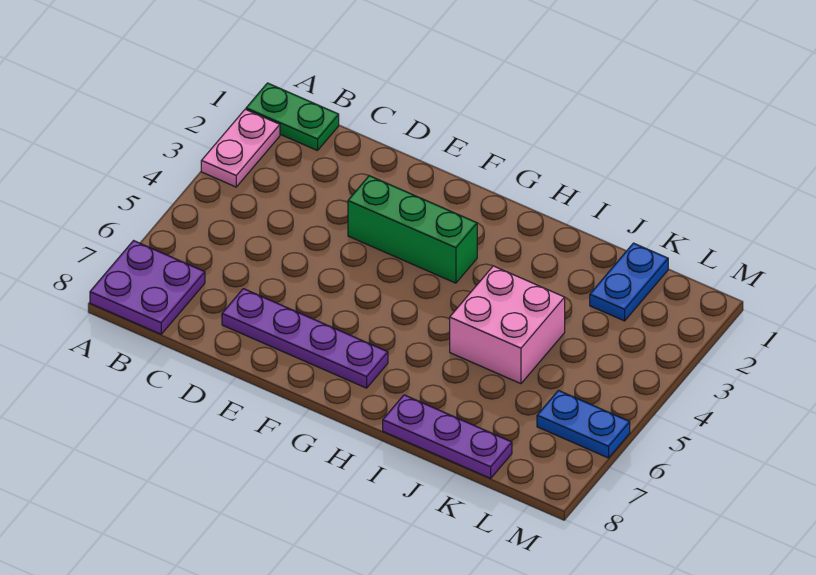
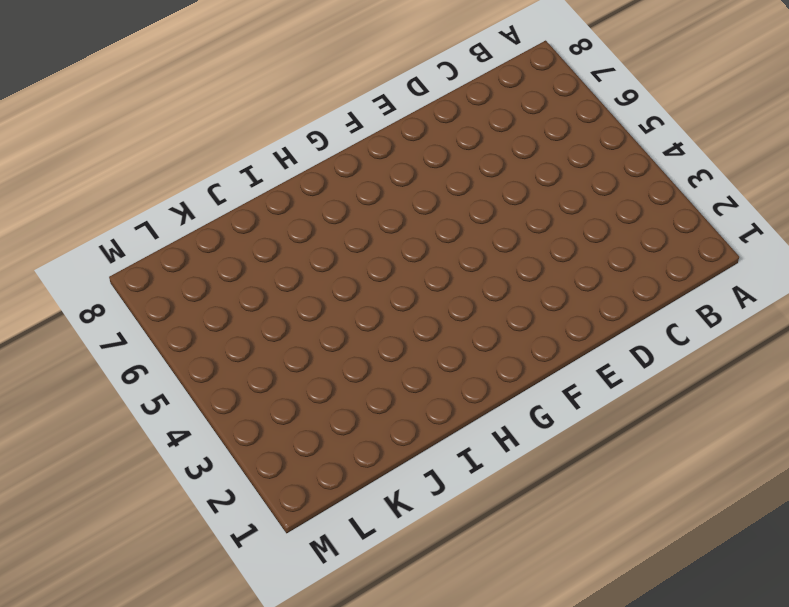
none -> green plate A1:B1 level 1
none -> pink plate A2:A3 level 1

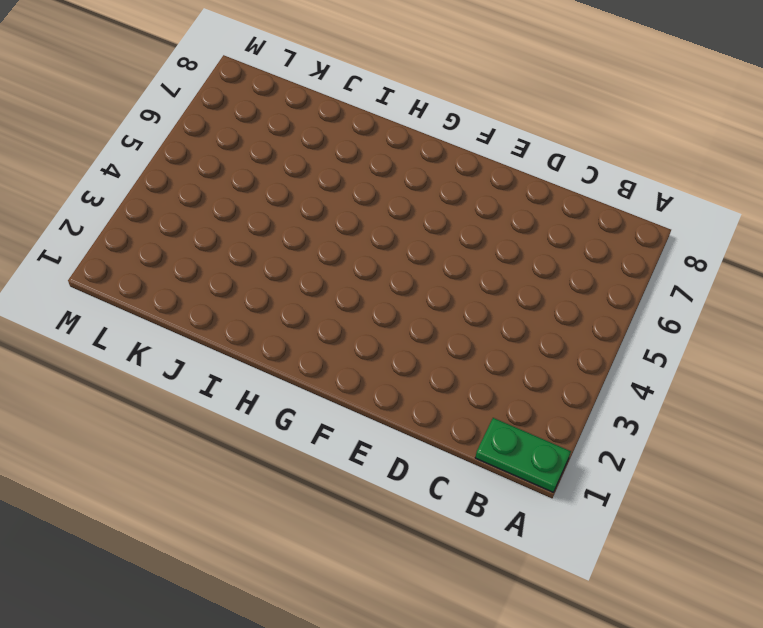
none -> pink plate A2:A3 level 1
none -> purple plate A7:B8 level 1

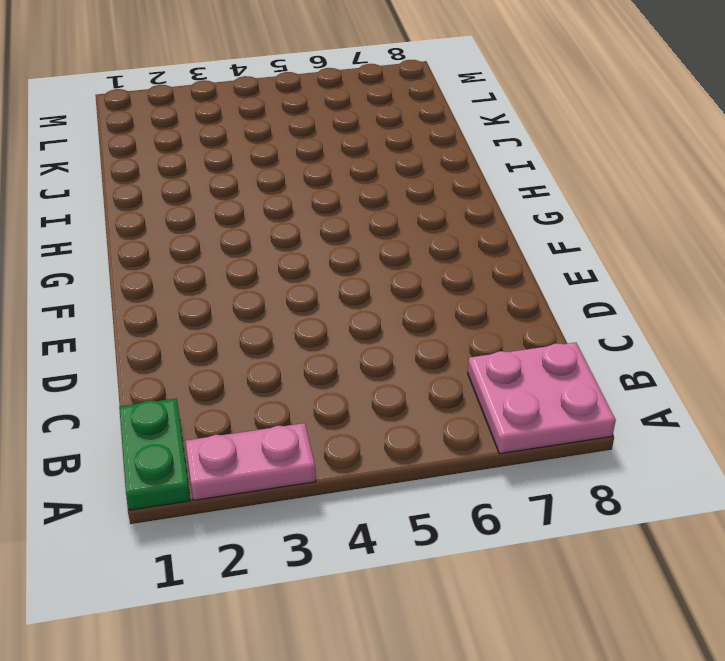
pink plate A7:B8 level 1 -> purple plate A7:B8 level 1
none -> purple plate D7:G7 level 1
none -> green brick E3:G3 level 1

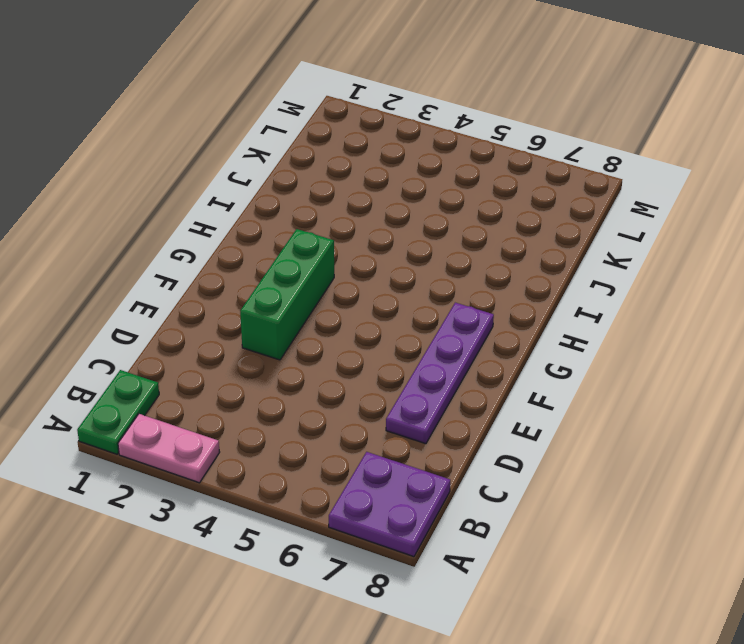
none -> pink brick I4:J5 level 1
none -> purple plate I8:K8 level 1

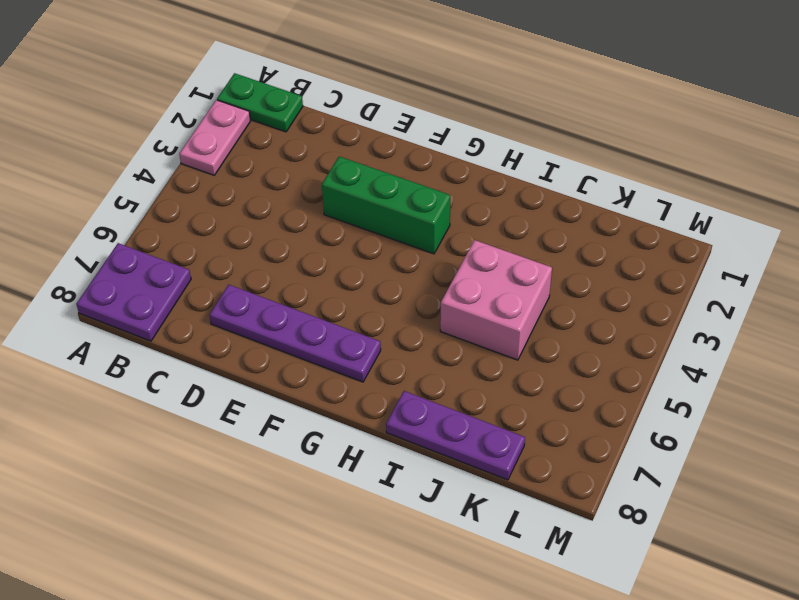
none -> blue plate K1:K2 level 1
none -> blue plate L6:M6 level 1

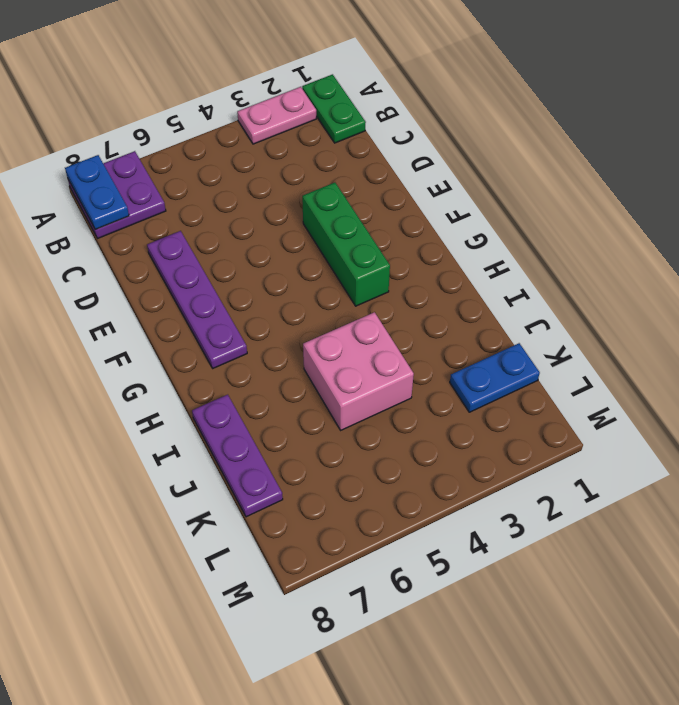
blue plate A8:B8 level 2 -> blue plate L6:M6 level 1

